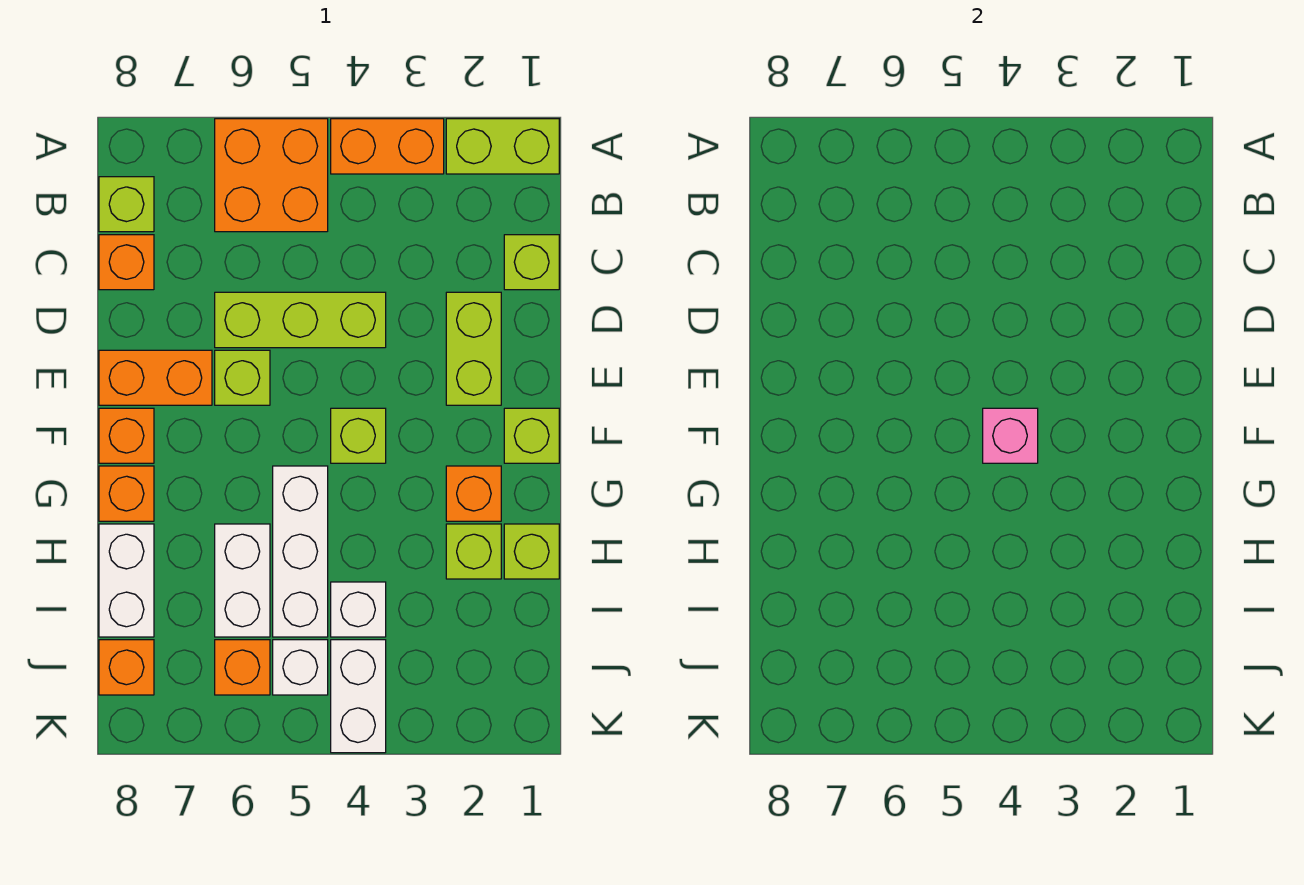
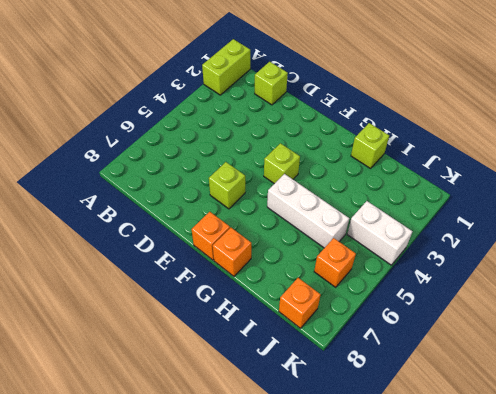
none -> orange brick A3:A4 level 1
none -> orange brick A5:B6 level 1
none -> lime brick B8 level 1

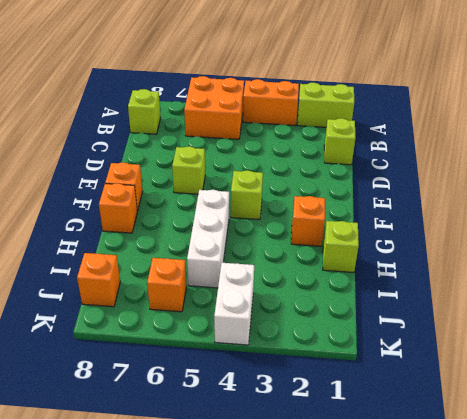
none -> orange brick C8 level 1
none -> lime brick D2:E2 level 1
none -> lime brick D4:D6 level 1

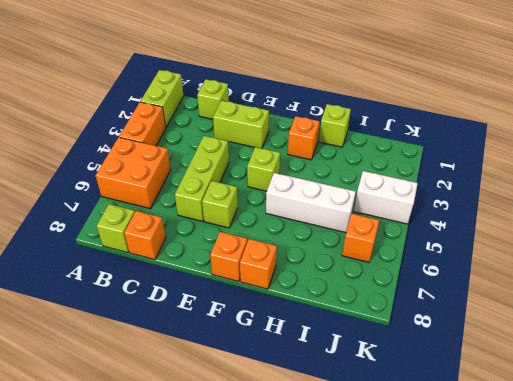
none -> orange brick E7:E8 level 1
none -> lime brick F1 level 1
none -> lime brick H2 level 1

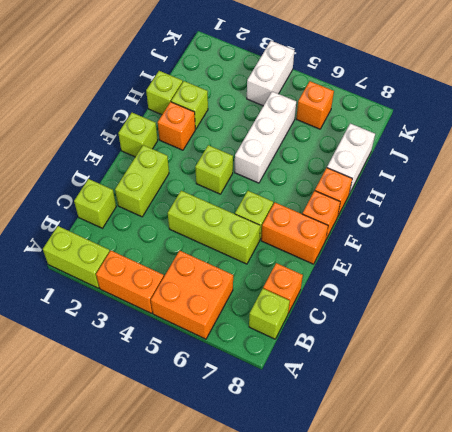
none -> white brick H6:I6 level 1
none -> white brick I4 level 1
none -> white brick J5 level 1

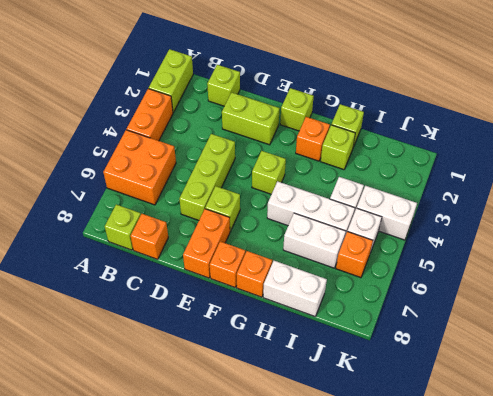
none -> orange brick J8 level 1
none -> pink brick F4 level 2

